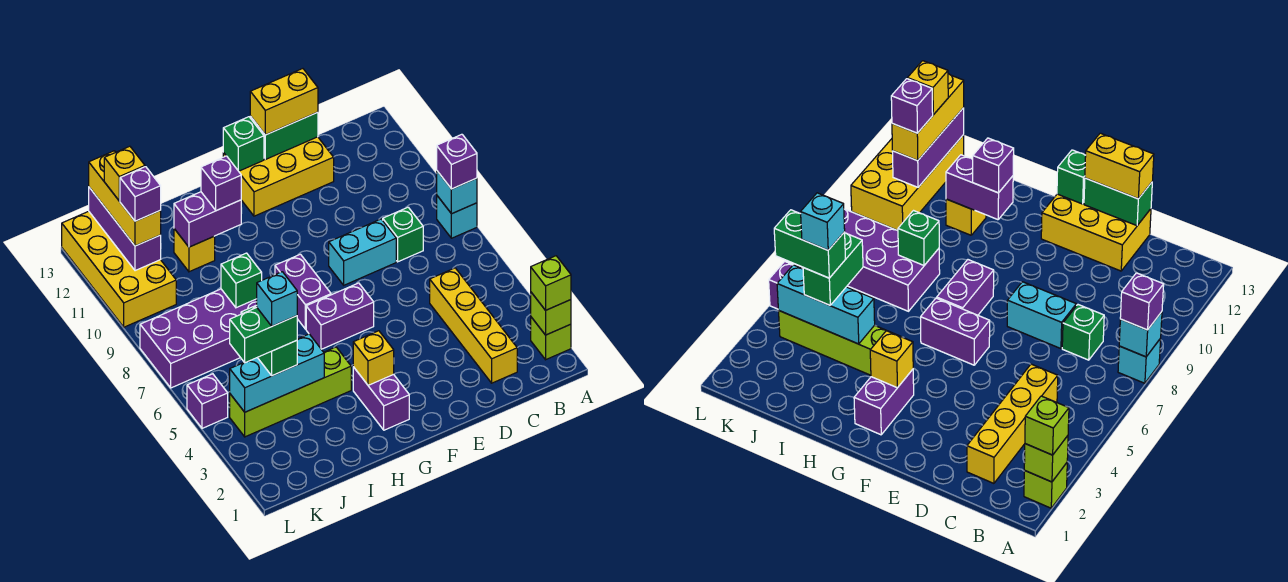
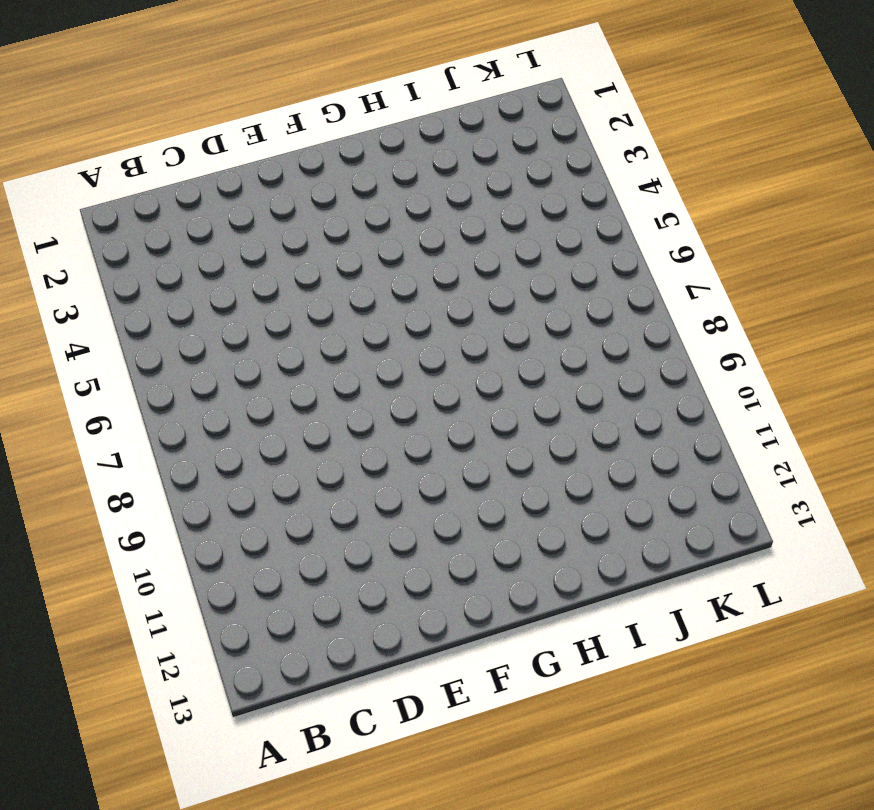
none -> lime brick A2 level 1
none -> cyan brick A8 level 1
none -> yellow brick C2:C5 level 1
none -> green brick C8 level 1

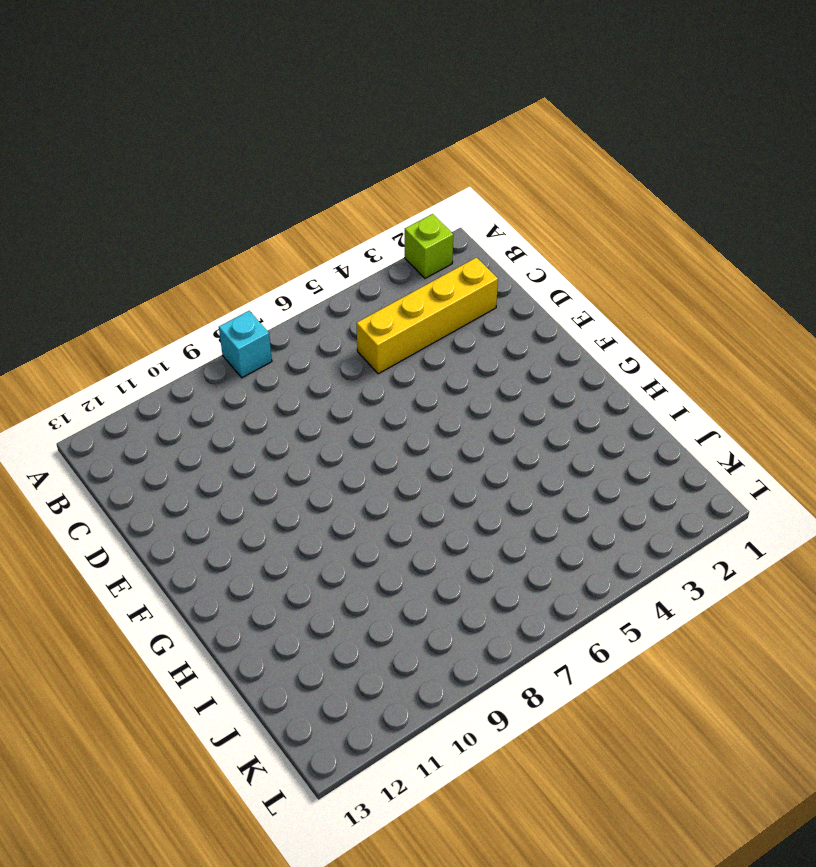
none -> green brick C8 level 1
none -> cyan brick D8:E8 level 1
none -> yellow brick D12:F13 level 1
none -> purple brick F6:G6 level 1

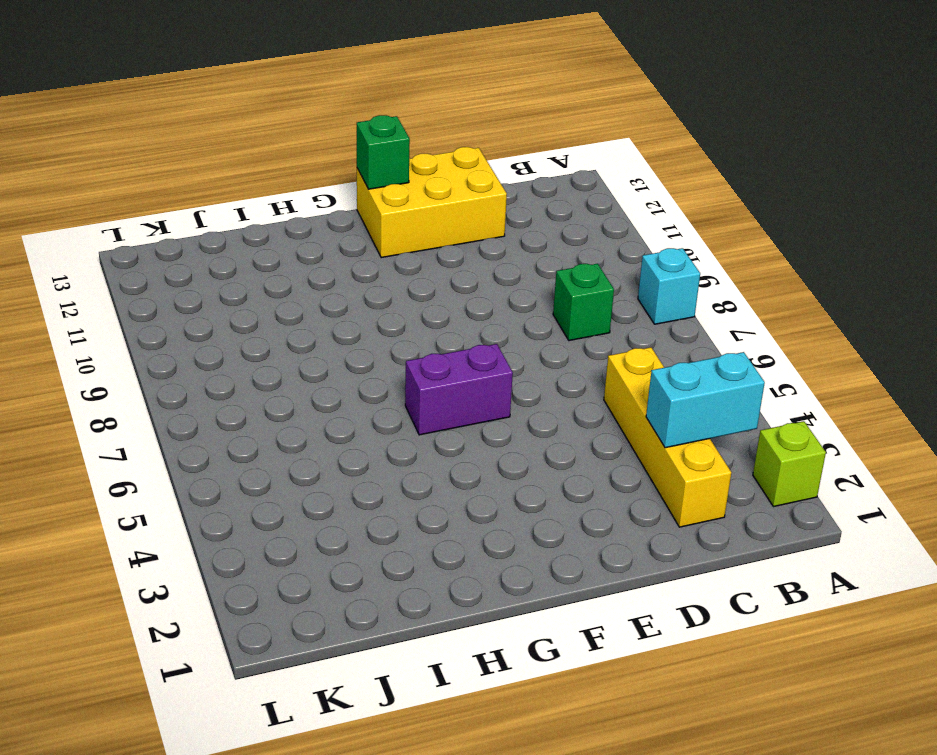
cyan brick B3:C3 level 2 -> cyan brick D8:E8 level 1
none -> purple brick G2:G3 level 1
none -> purple brick G7:G8 level 1
none -> lime brick H4:K4 level 1
none -> purple brick I7:L8 level 1

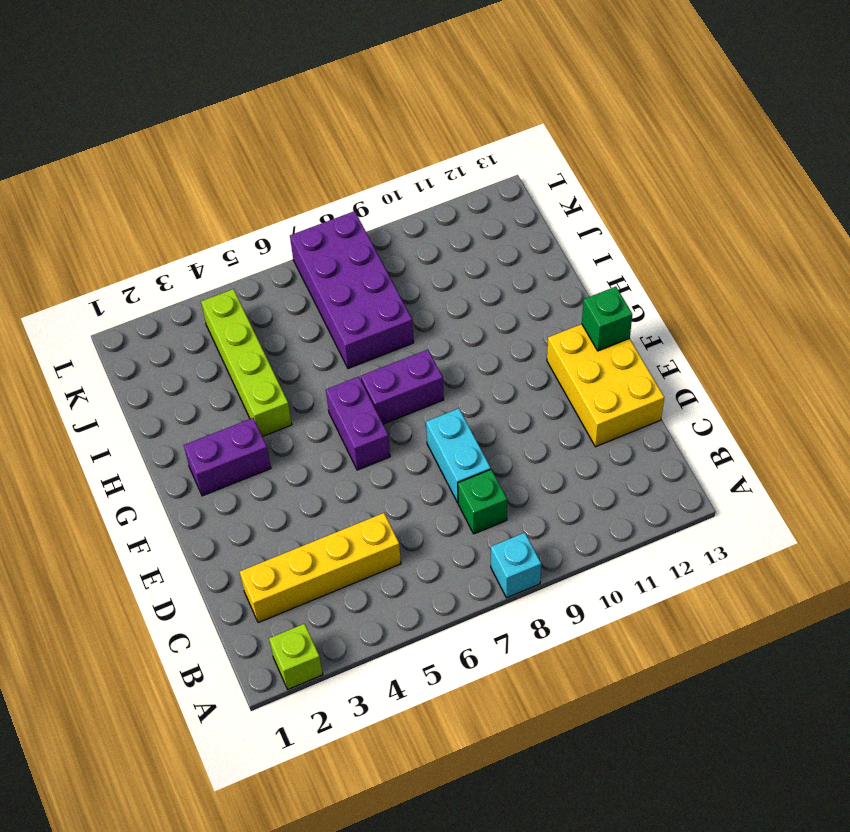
none -> yellow brick I11 level 1
none -> yellow brick K10:L13 level 1
none -> purple brick L5 level 1
none -> lime brick A2 level 2

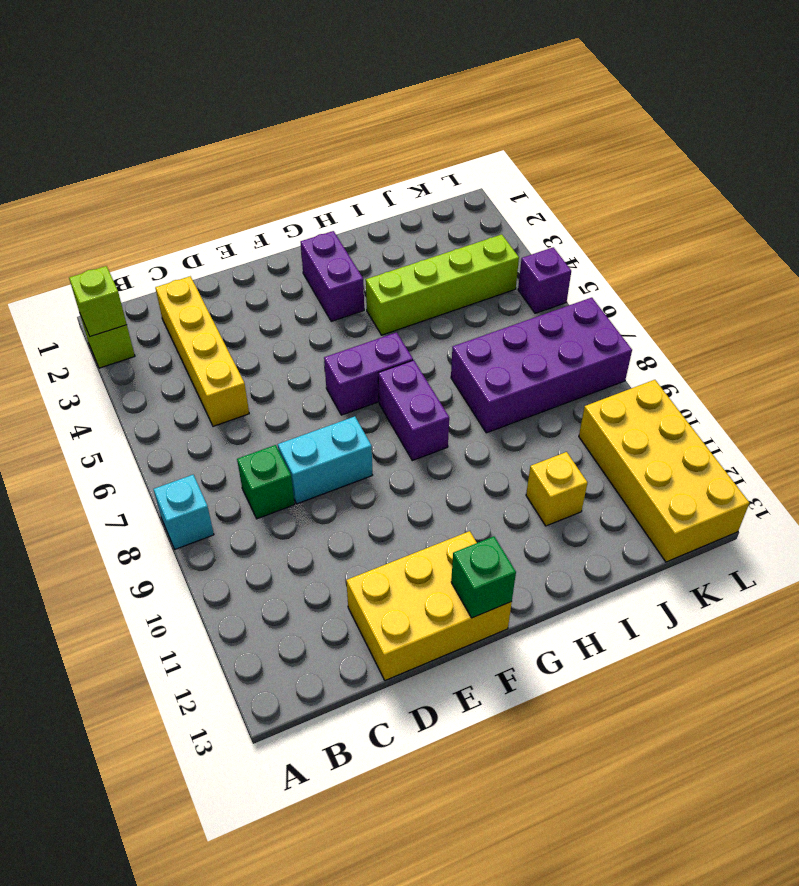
none -> cyan brick A8 level 2
none -> green brick D13:E13 level 2
none -> yellow brick G3 level 2
none -> purple brick H11:I11 level 2

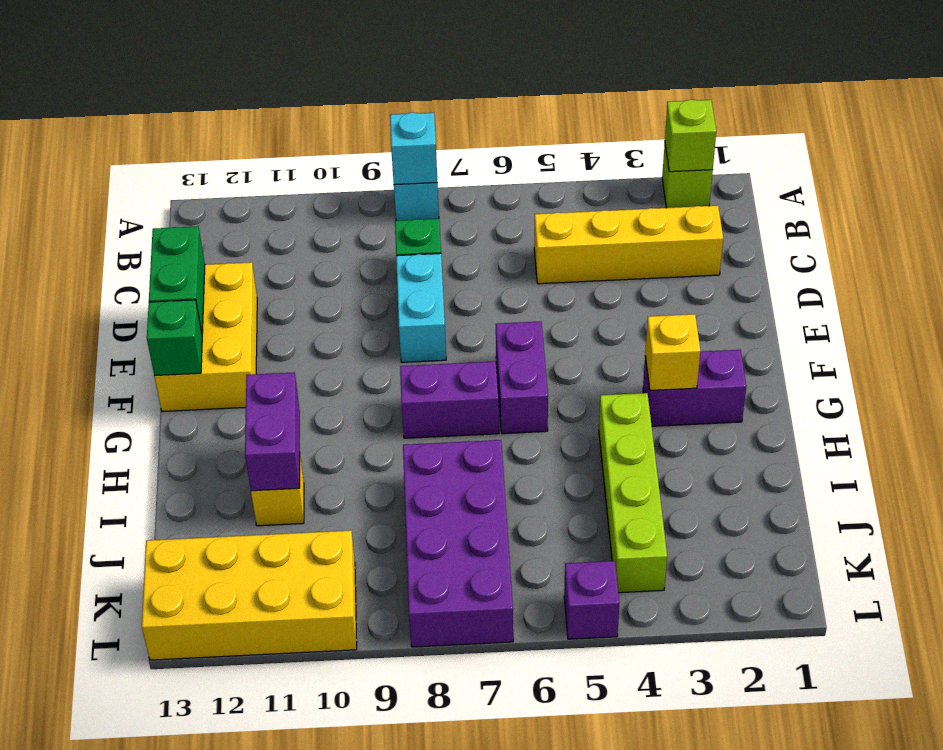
none -> cyan brick I4:K4 level 2
none -> green brick I8 level 2
none -> purple brick K11:K13 level 2
none -> lime brick A2 level 3

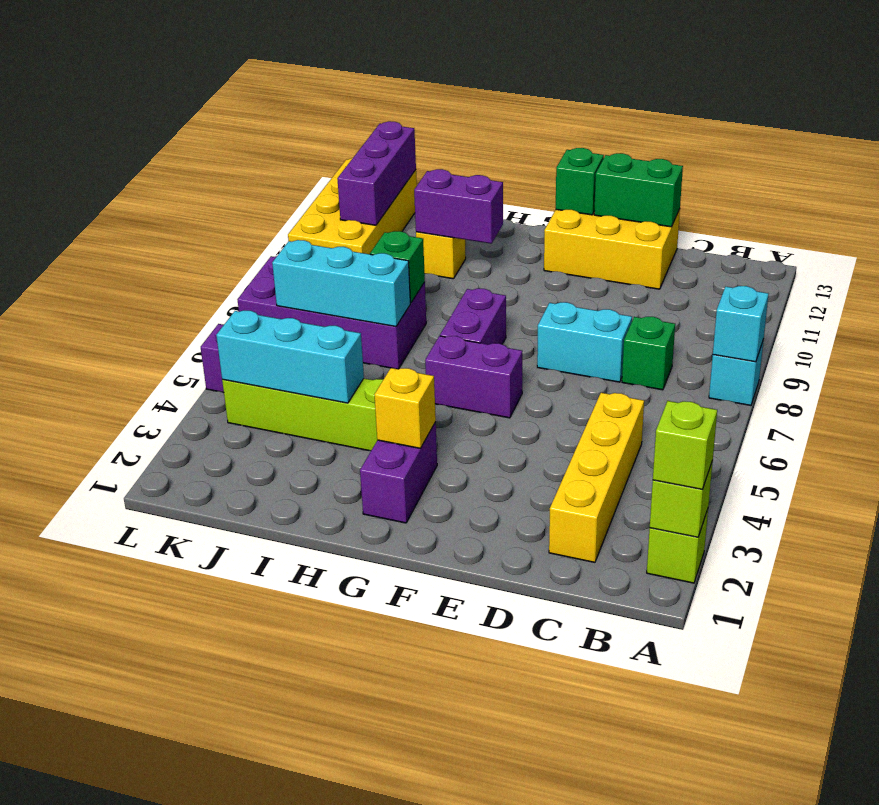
cyan brick I7:K7 level 2 -> none
none -> purple brick A8 level 3
none -> yellow brick D13:E13 level 3
none -> purple brick H11 level 3
none -> green brick J4:J5 level 3

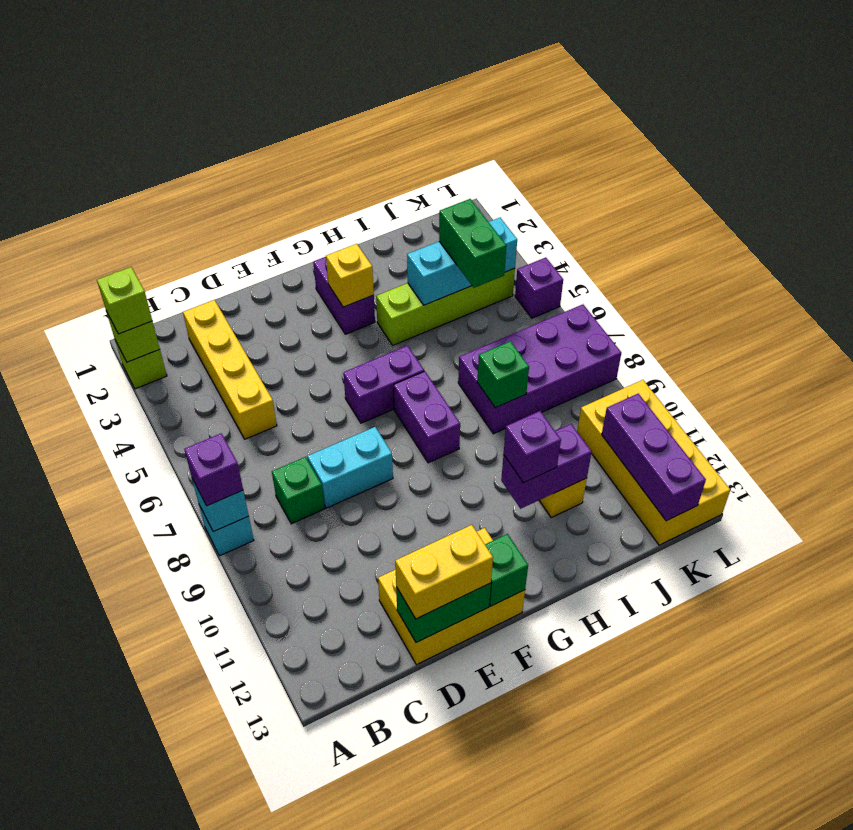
none -> yellow brick K11:K13 level 3
none -> green brick J4:K4 level 4
none -> purple brick K11 level 4
none -> yellow brick K12 level 4

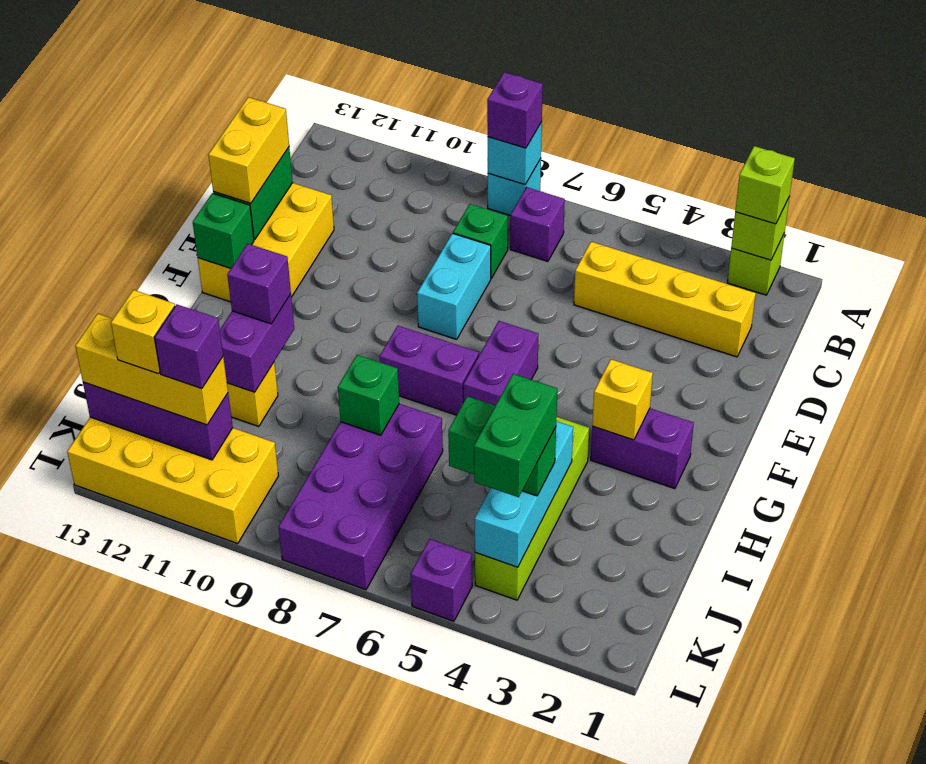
purple brick B7 level 1 -> none
none -> cyan brick J4 level 5

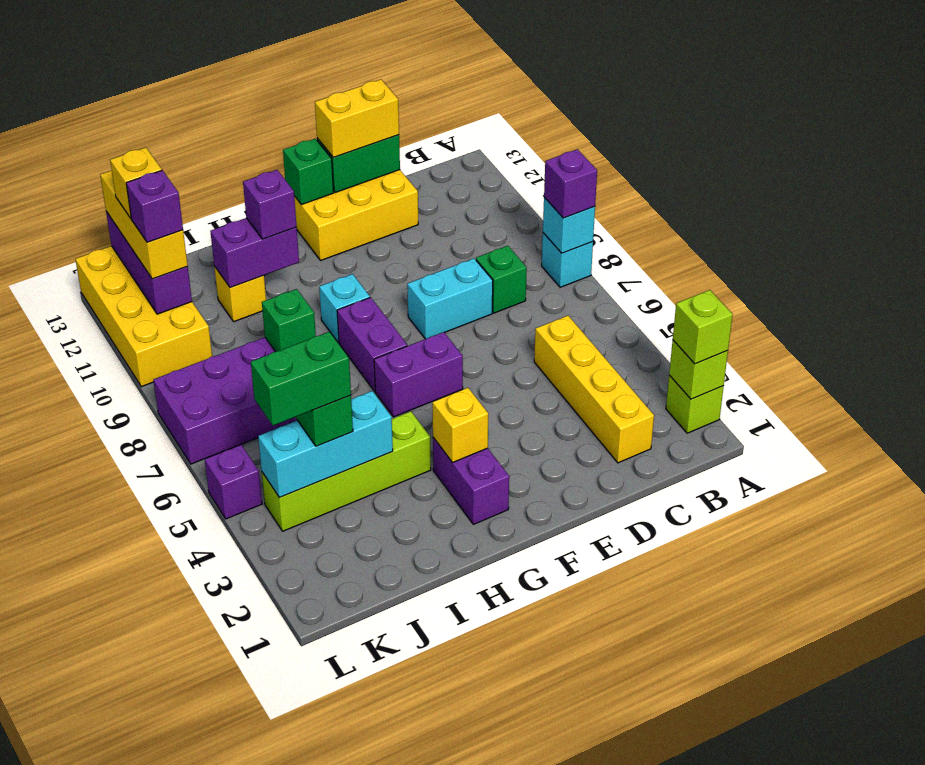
cyan brick G9 level 1 -> cyan brick J4 level 5

